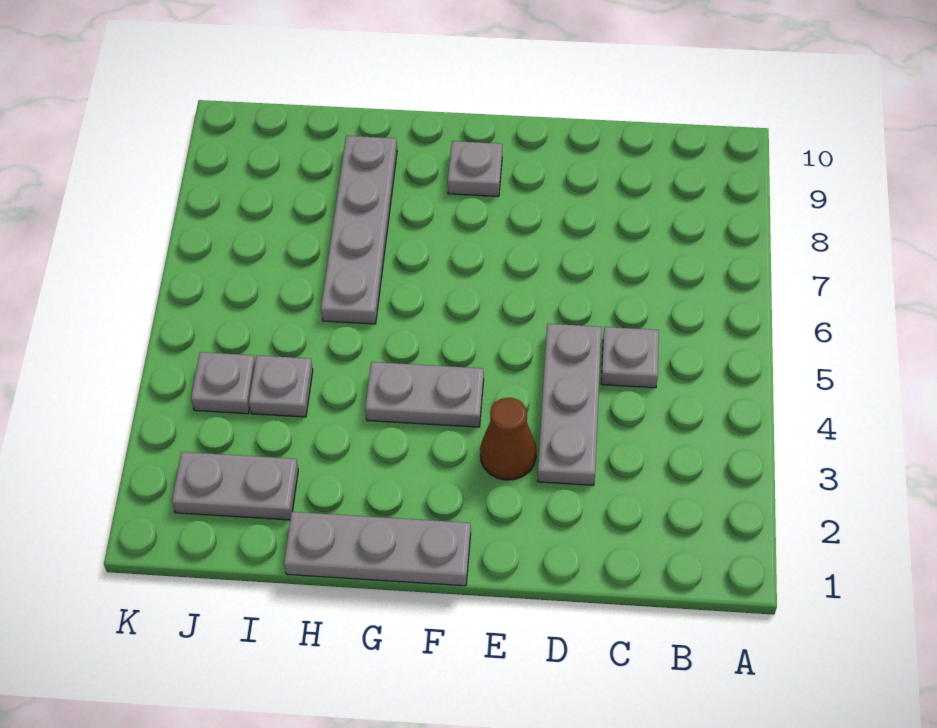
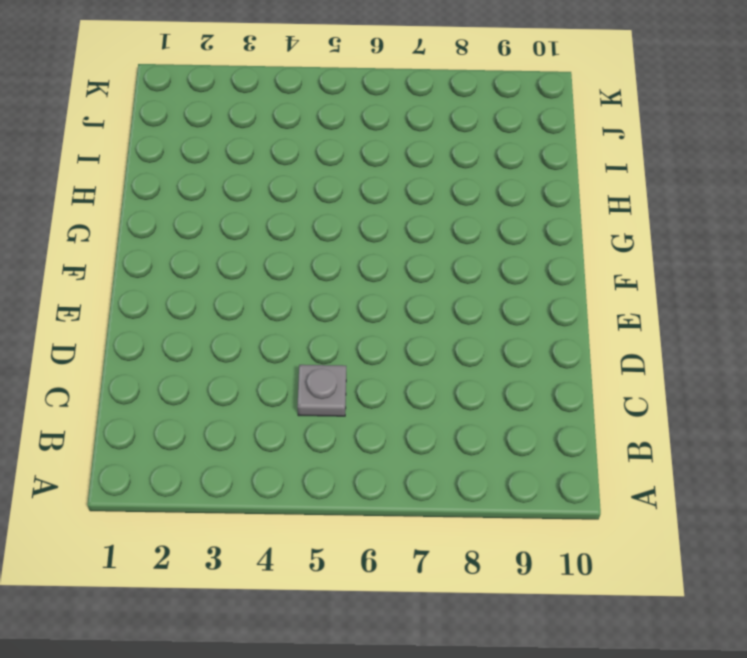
none -> grey plate D3:D5 level 1
none -> brown cone E3 level 1

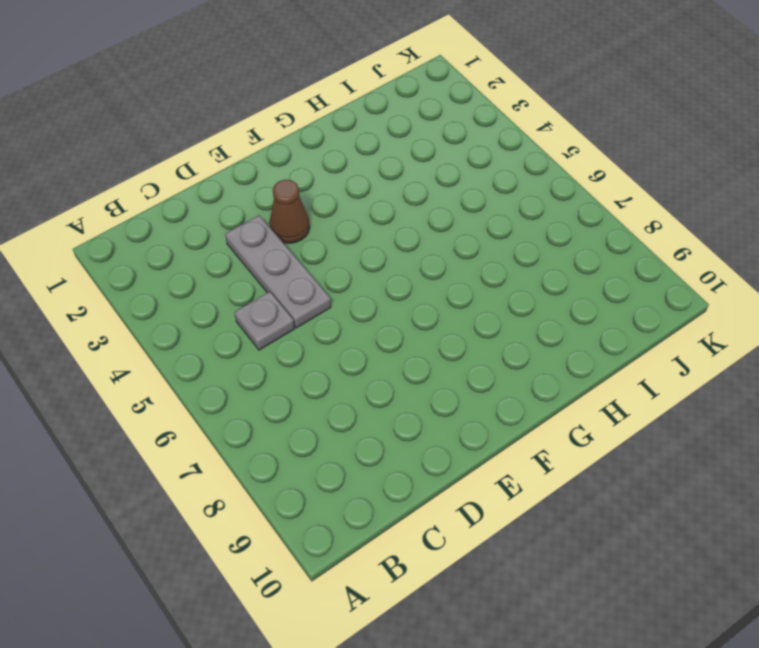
none -> grey plate F1:H1 level 1
none -> grey plate F4:G4 level 1

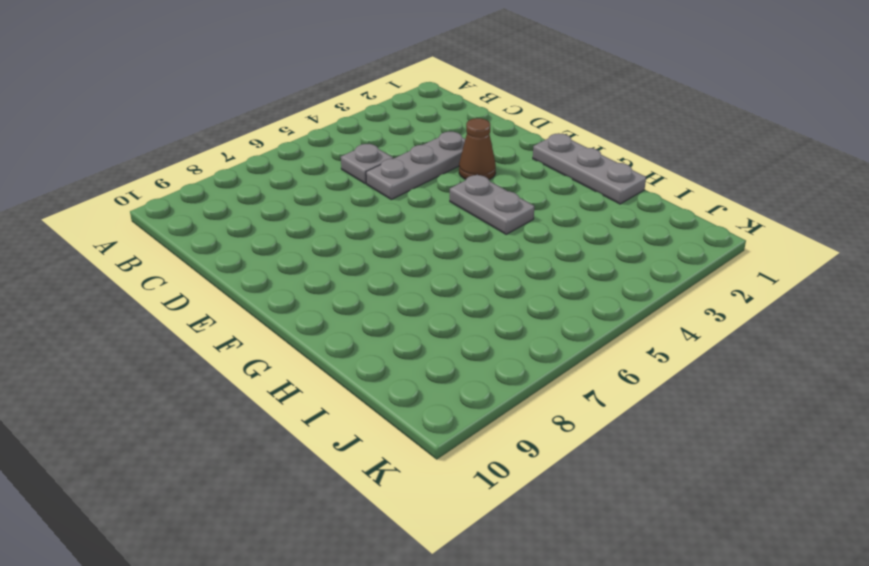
none -> grey plate F9 level 1
none -> grey plate H6:H9 level 1

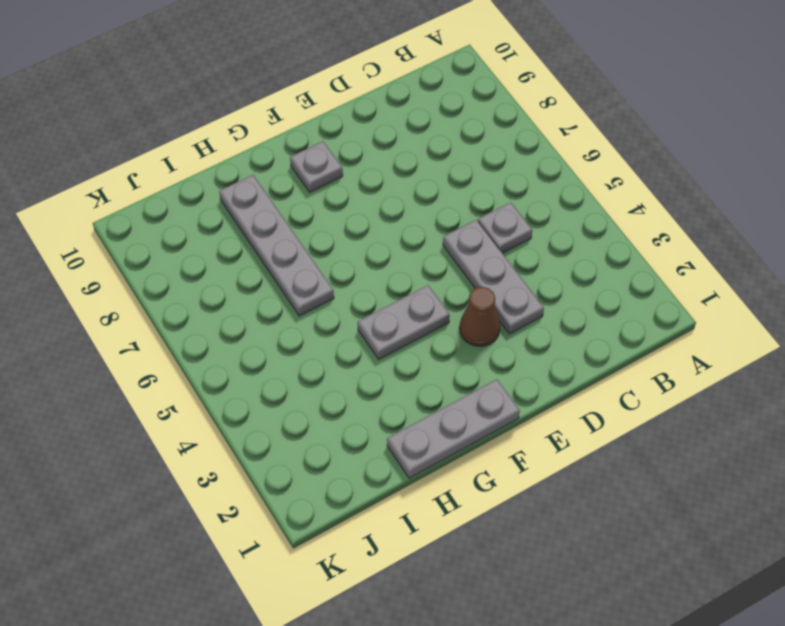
none -> grey plate I2:J2 level 1
none -> grey plate I4 level 1

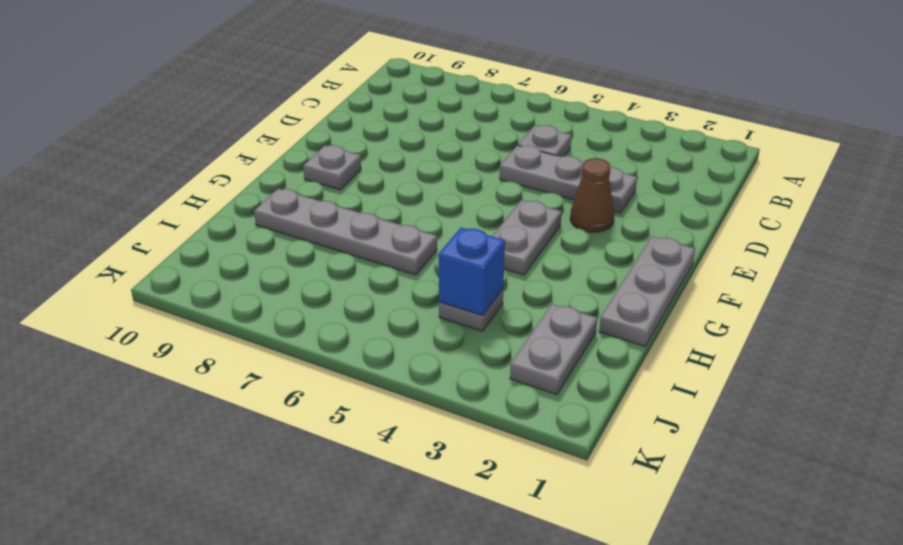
blue brick I4 level 2 -> none
none -> grey plate J4 level 1

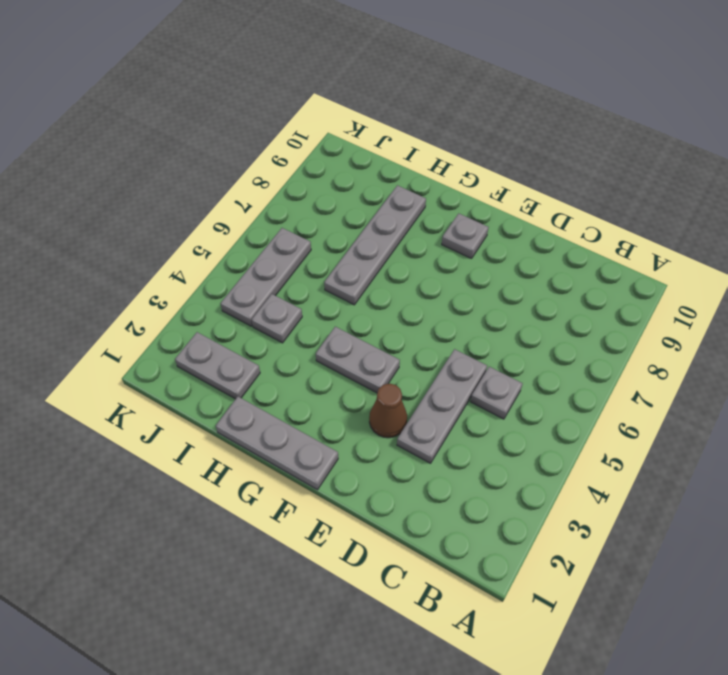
grey plate J4:J6 level 1 -> grey plate J4 level 1

